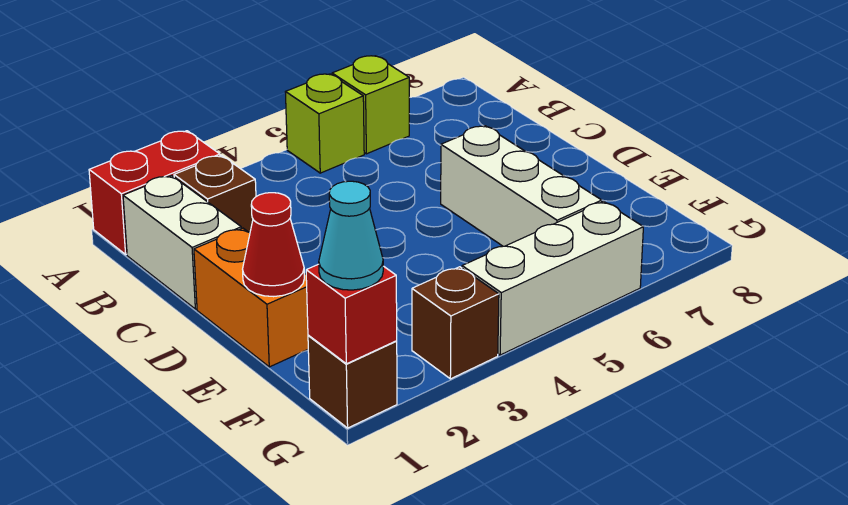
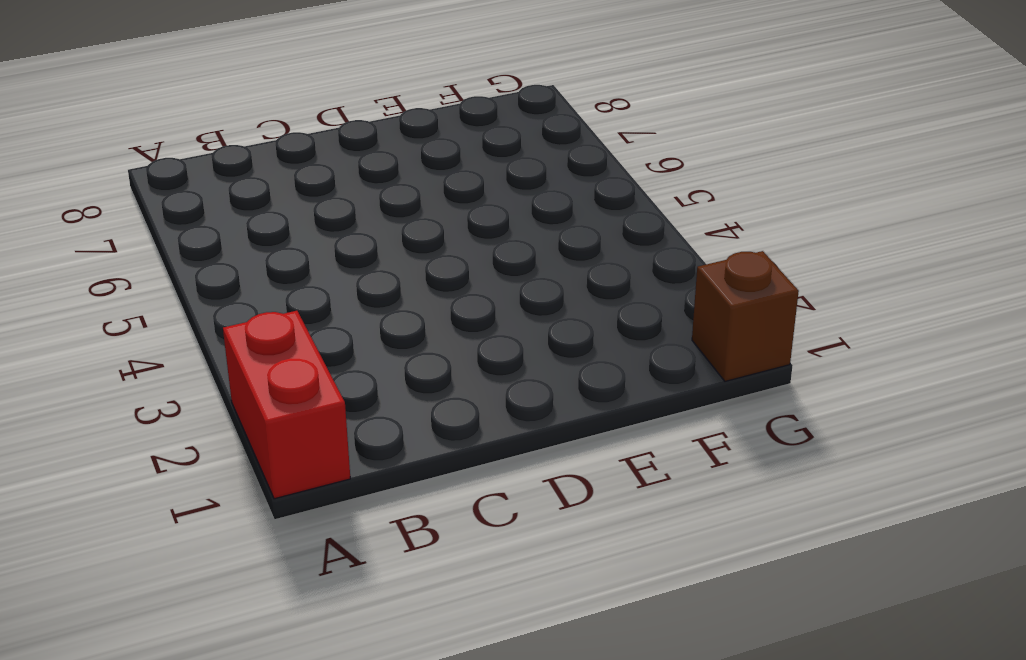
none -> lime brick A5 level 1
none -> lime brick A6 level 1
none -> white brick B1:C1 level 1

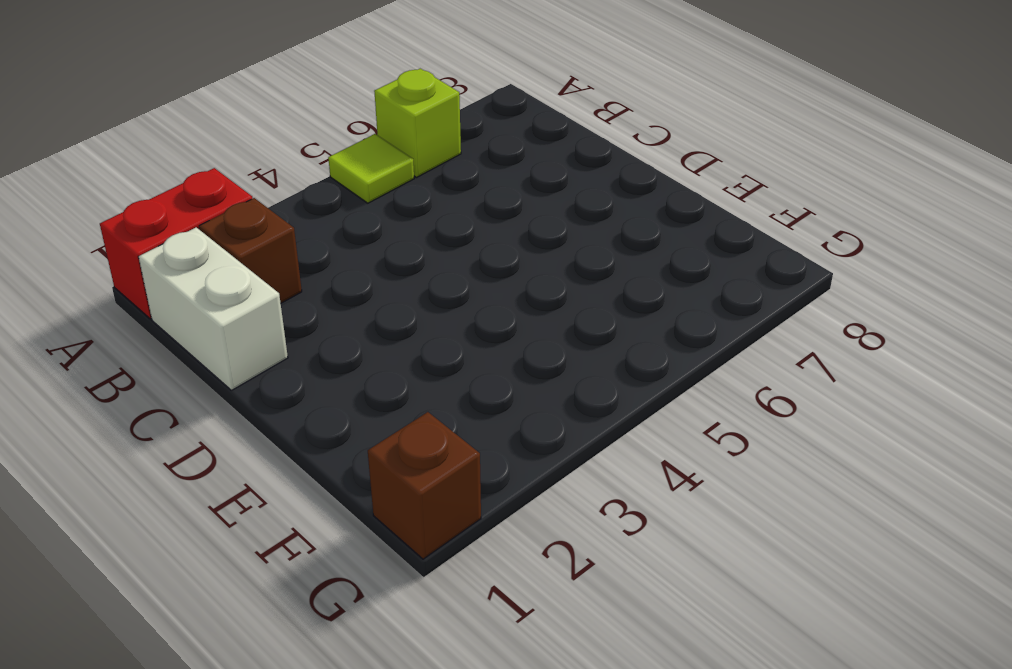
lime tile A5 level 1 -> lime brick A5 level 1
none -> orange brick D1:E1 level 1
none -> white brick D6:F6 level 1
none -> brown brick G3 level 1

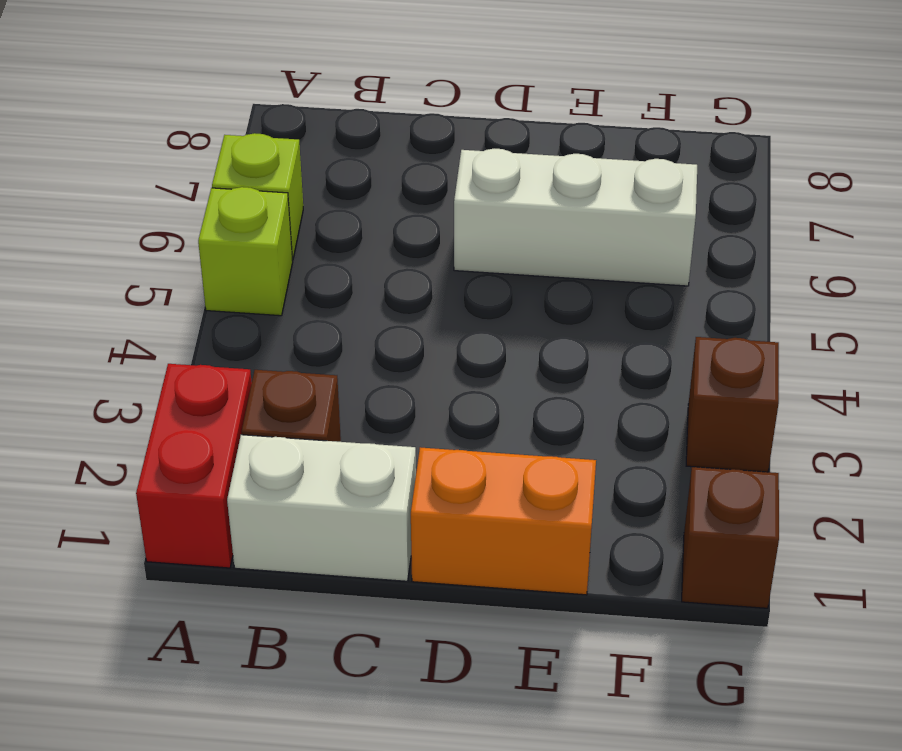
none -> white brick G4:G6 level 1
none -> red cone E1 level 2
none -> red brick G1 level 2

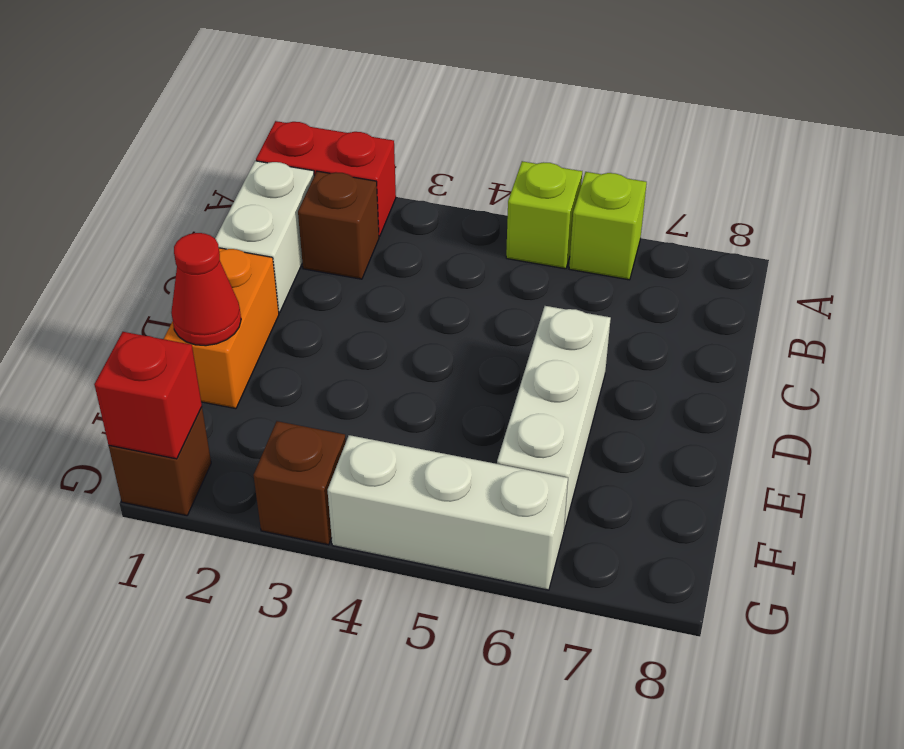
none -> cyan cone G1 level 3

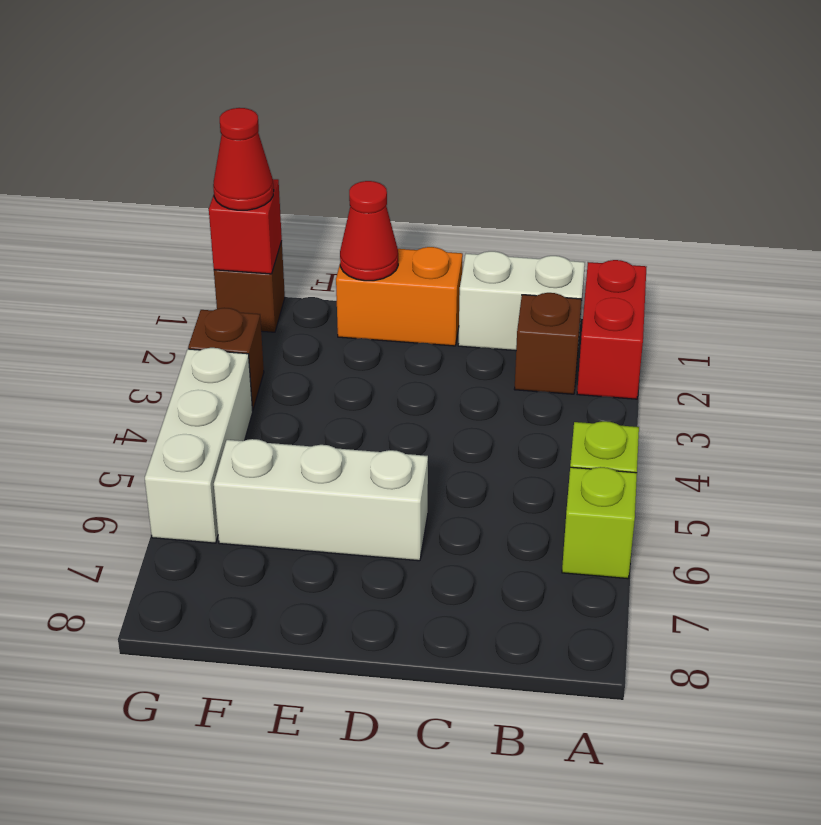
red cone G1 level 3 -> cyan cone G1 level 3

